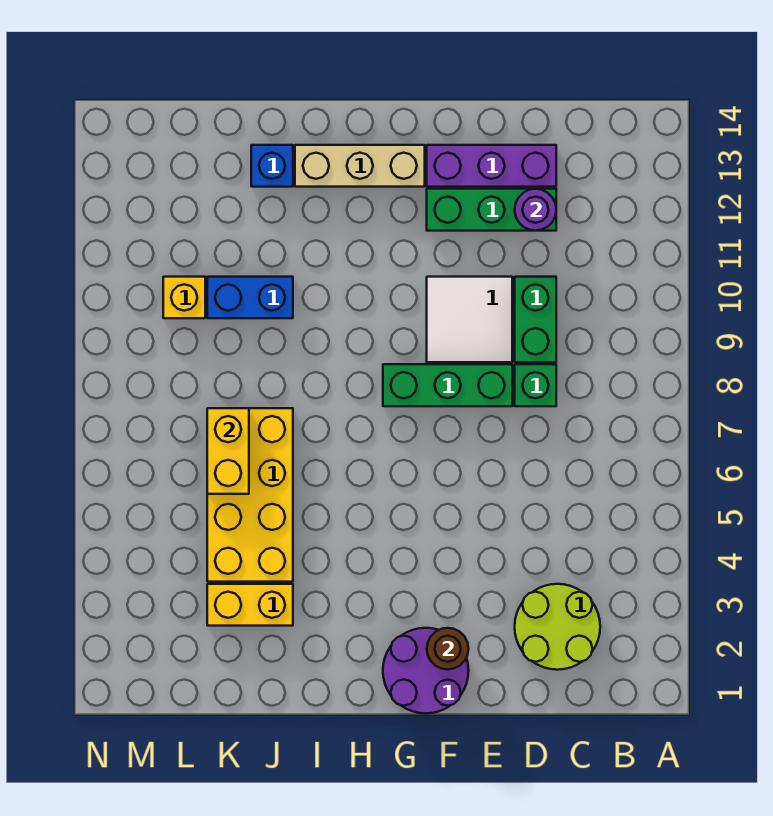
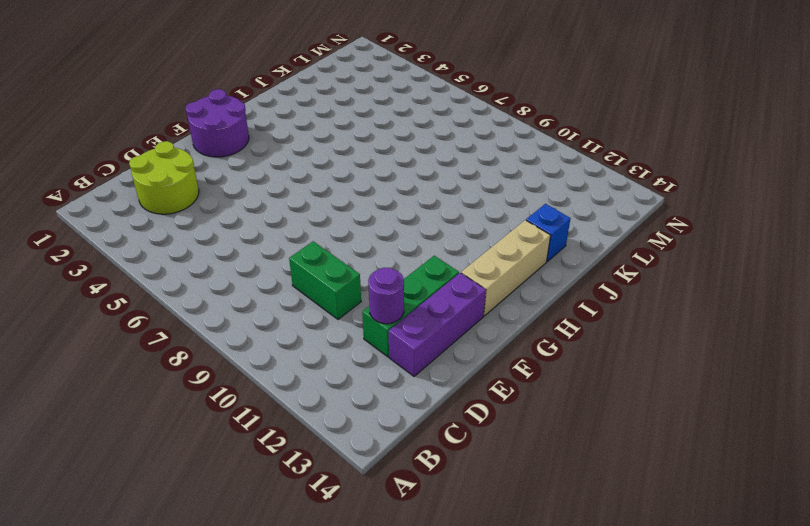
none -> green brick D8 level 1
none -> green brick E8:G8 level 1
none -> white tile E9:F10 level 1

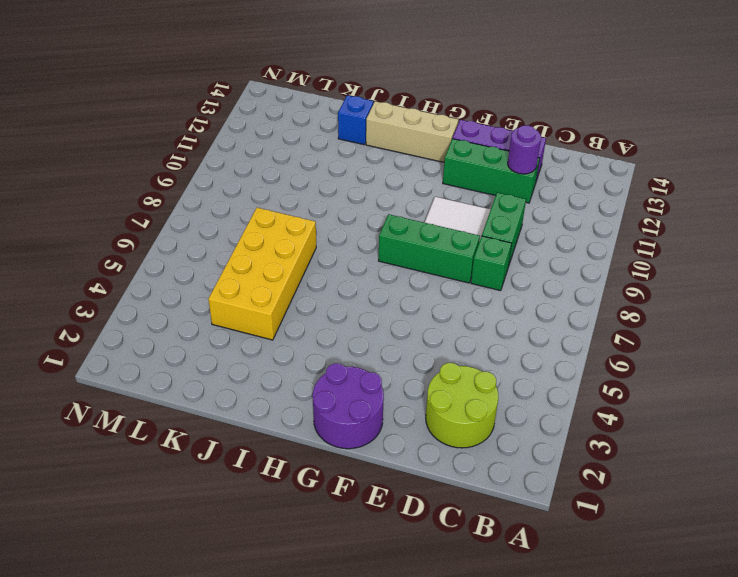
none -> yellow brick J3:K3 level 1
none -> blue brick J10:K10 level 1
none -> yellow brick L10 level 1

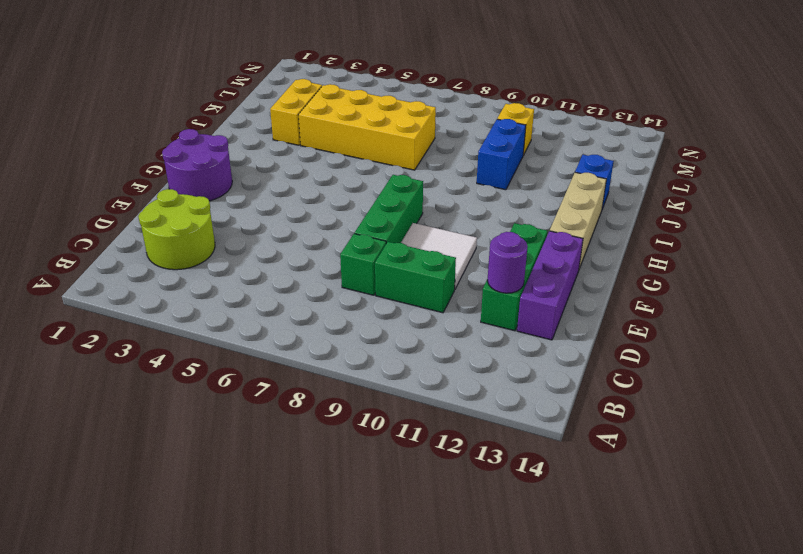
none -> brown round brick F2 level 2
none -> yellow brick K6:K7 level 2

